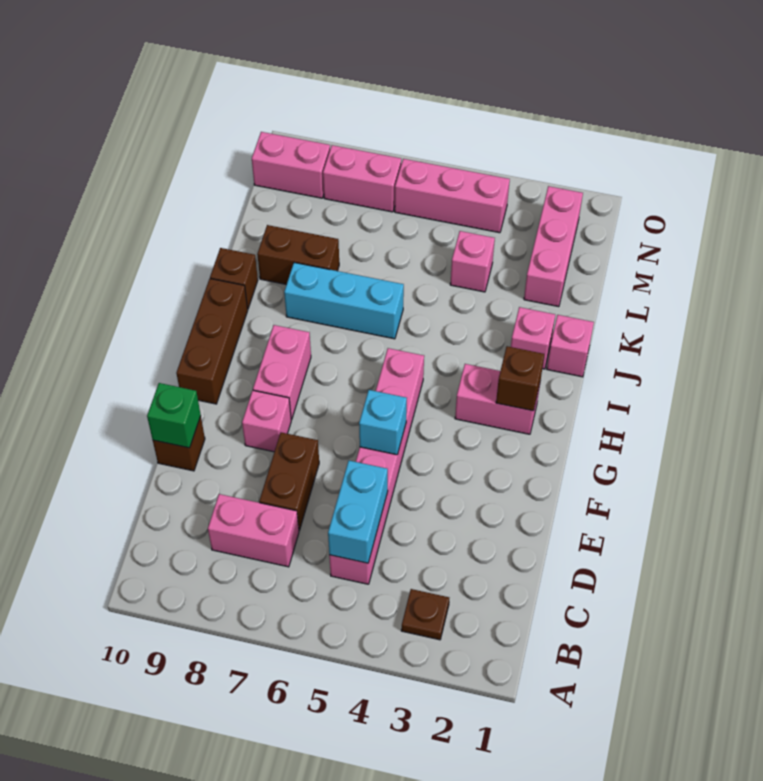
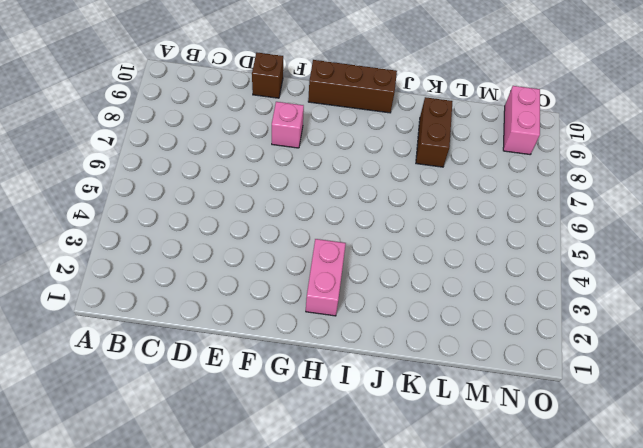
none -> brown plate B3 level 1
none -> pink brick C5:H5 level 1
none -> pink brick C7:C8 level 1

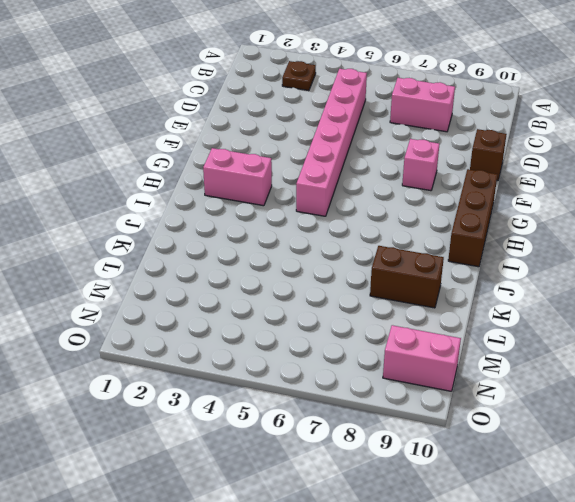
none -> brown brick D7:E7 level 1
none -> pink brick G8:H8 level 1
none -> pink brick J1 level 1

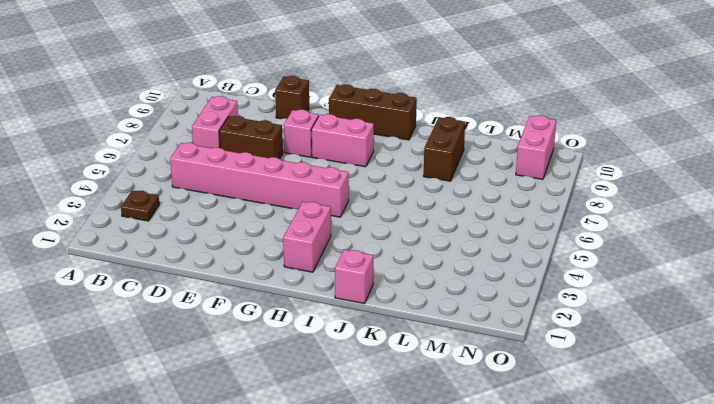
none -> pink brick J2 level 1
none -> cyan brick J6:J8 level 1
none -> brown brick J10 level 1

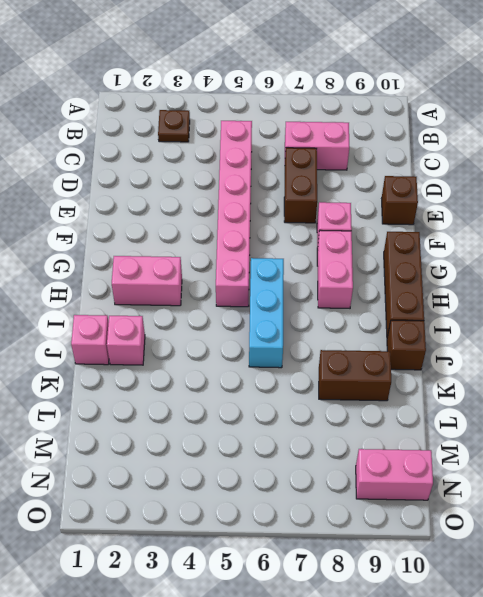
cyan brick H6:J6 level 1 -> cyan brick J6:J8 level 1
none -> pink brick L2:N2 level 1
none -> pink brick L4 level 1
none -> pink brick N4:N6 level 1

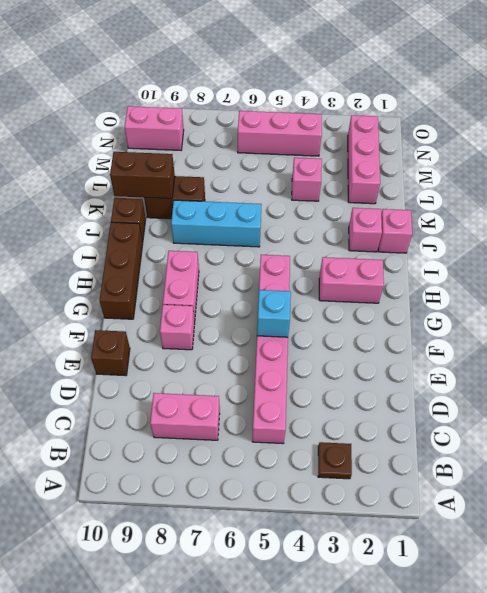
brown brick K9:K10 level 2 -> brown brick D7:E7 level 1
none -> pink brick N7:N8 level 1
none -> cyan brick C5:D5 level 2
none -> green brick E10 level 2

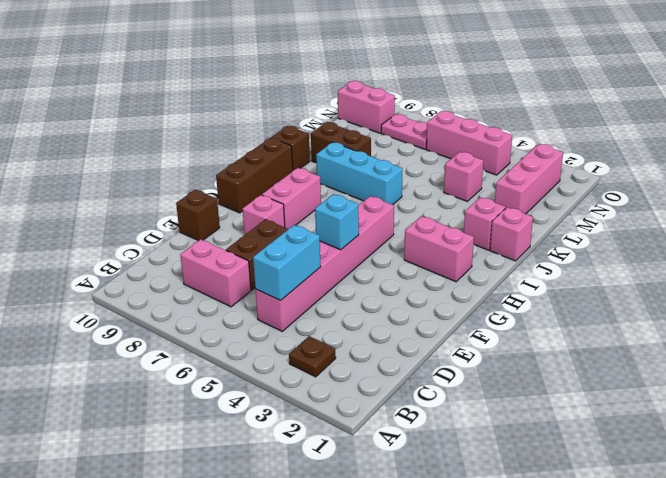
pink plate N7:N8 level 1 -> pink brick N7:N8 level 1
none -> green brick E10 level 2
none -> brown brick H2 level 2

